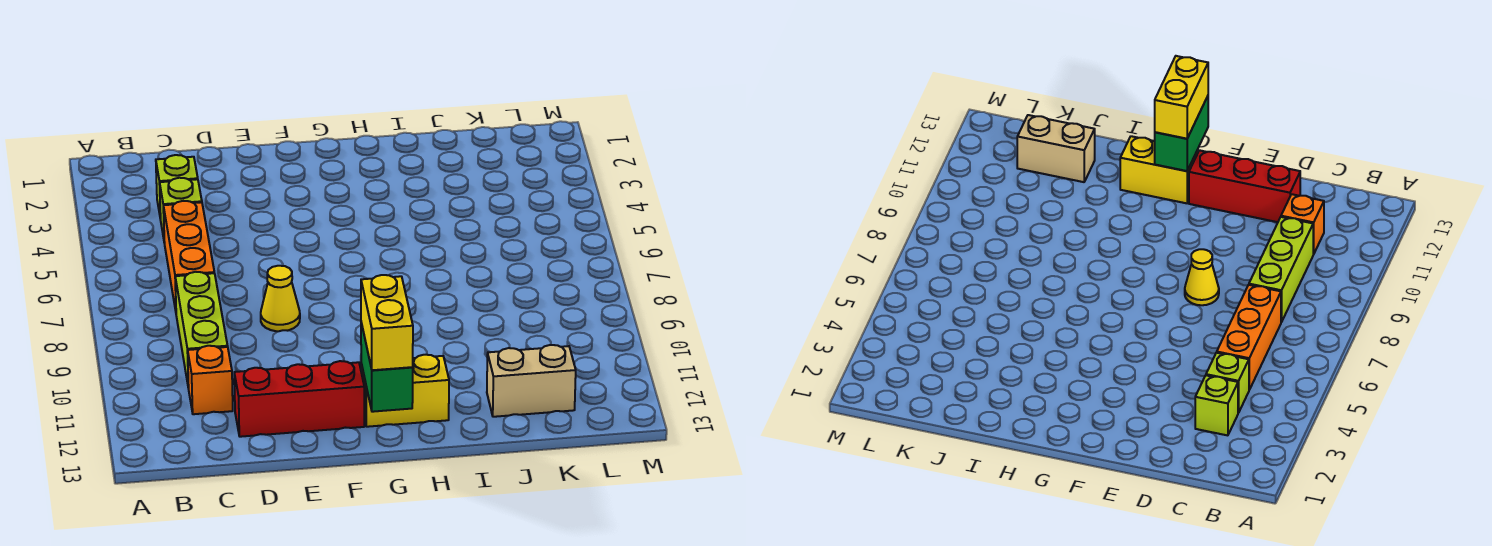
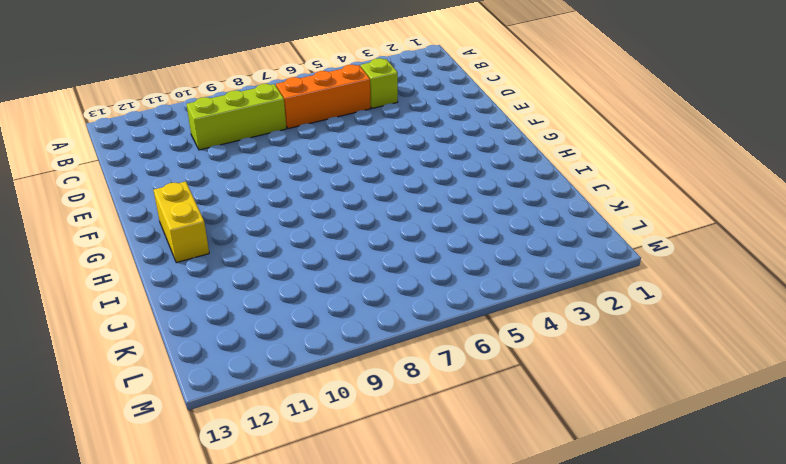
none -> lime brick C3 level 1
none -> orange brick C11 level 1

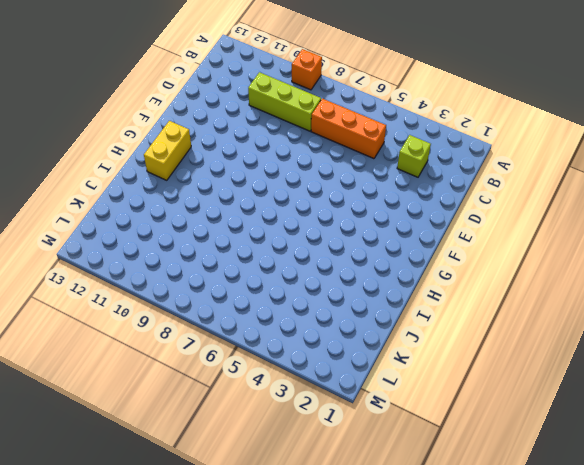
orange brick A9 level 1 -> orange brick C11 level 1
none -> lime brick C4 level 1
none -> red brick D12:F12 level 1

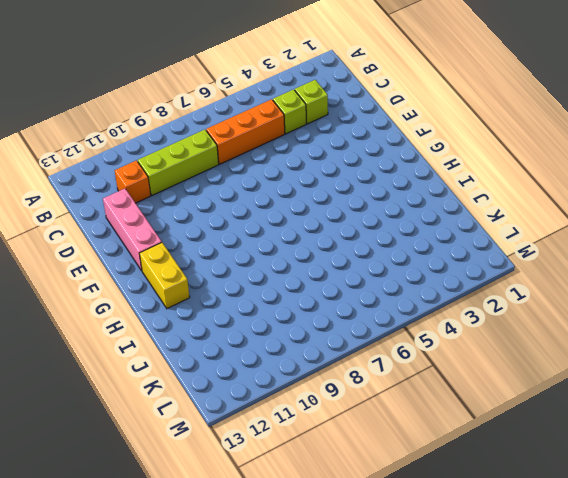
pink brick D12:F12 level 1 -> red brick D12:F12 level 1
none -> yellow cone E8 level 1
none -> tan brick J12:K12 level 1

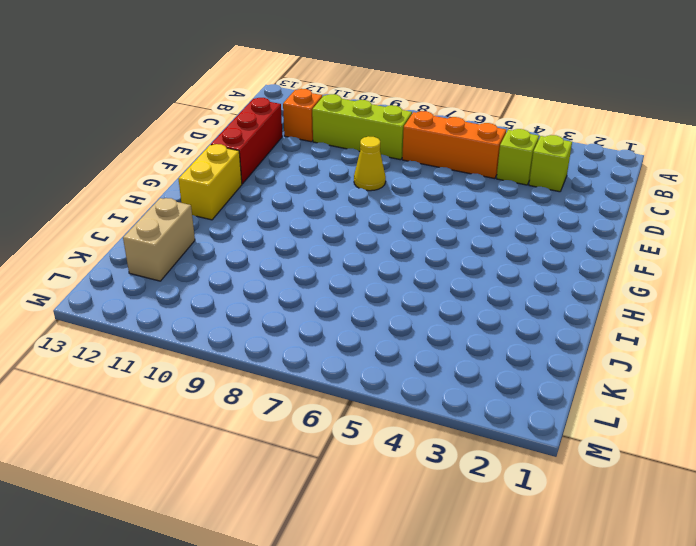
none -> green brick G12:G13 level 2
none -> yellow brick G12:G13 level 3

